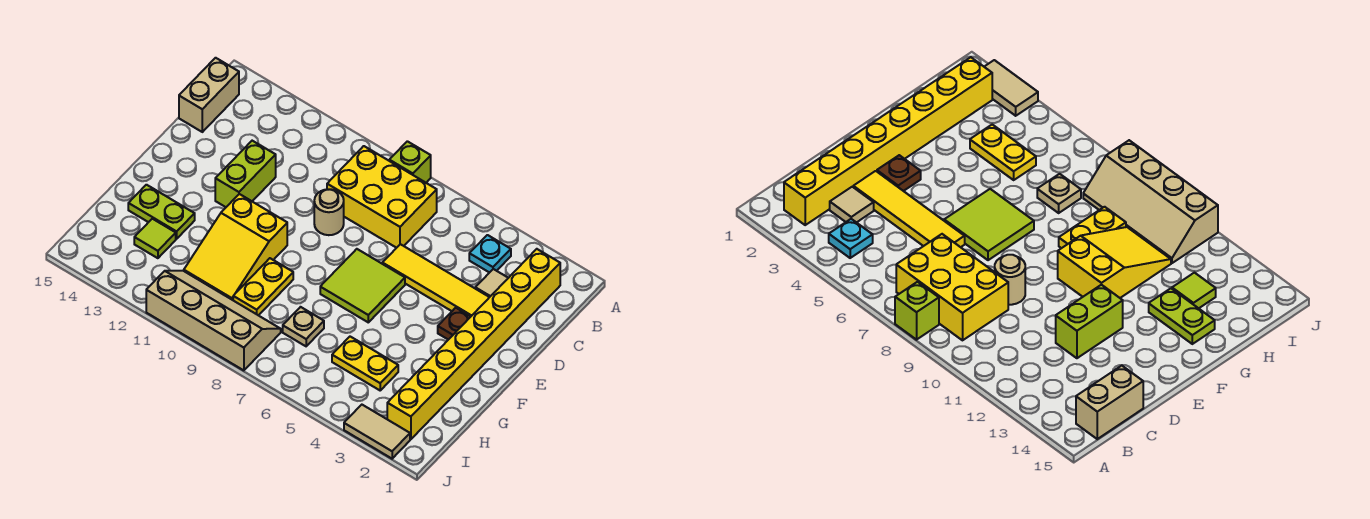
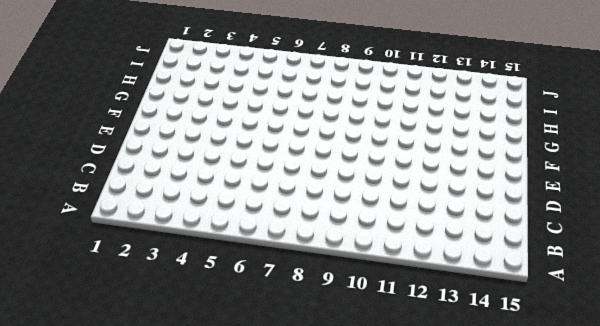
none -> lime brick A8 level 1
none -> yellow brick B2:I2 level 1
none -> cyan plate B4 level 1

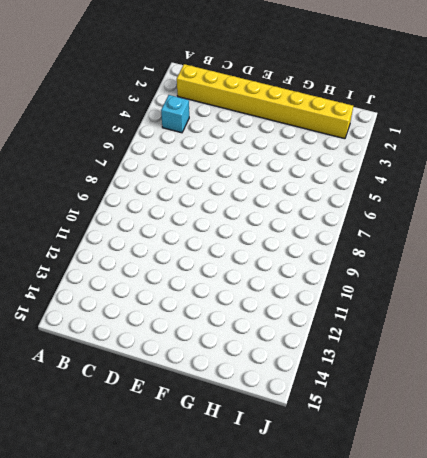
cyan brick B4 level 1 -> cyan plate B4 level 1
none -> lime brick A8 level 1
none -> yellow brick B7:C9 level 1
none -> tan brick B15:C15 level 1

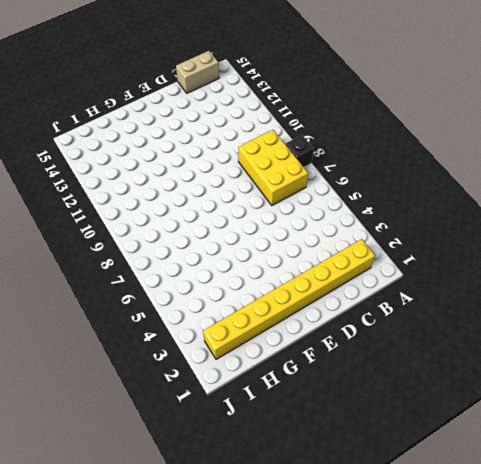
black brick A8 level 1 -> lime brick A8 level 1
none -> cyan plate B4 level 1
none -> tan tile C3 level 1
none -> yellow tile D3:D6 level 1

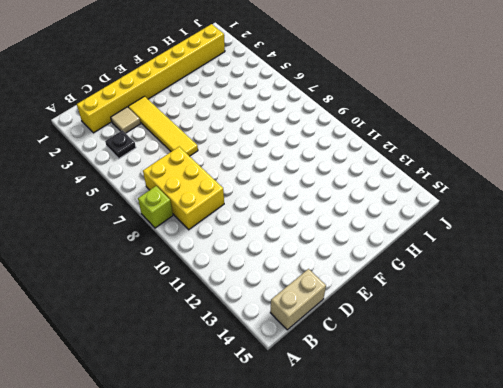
black plate B4 level 1 -> cyan plate B4 level 1
none -> tan round brick D9 level 1
none -> lime brick D12:E12 level 1
none -> brown plate E3 level 1

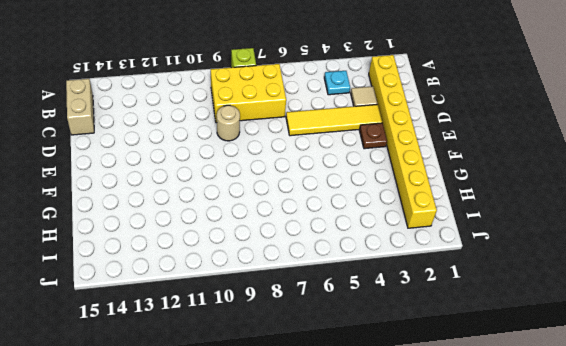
none -> lime brick D12:E12 level 1
none -> lime tile E6:F7 level 1
none -> yellow slope F10:H11 level 1 top F

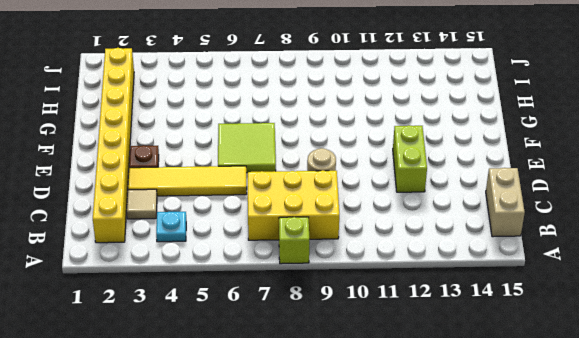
none -> yellow slope F10:H11 level 1 top F
none -> yellow plate G9:H9 level 1
none -> lime plate G13:G14 level 1

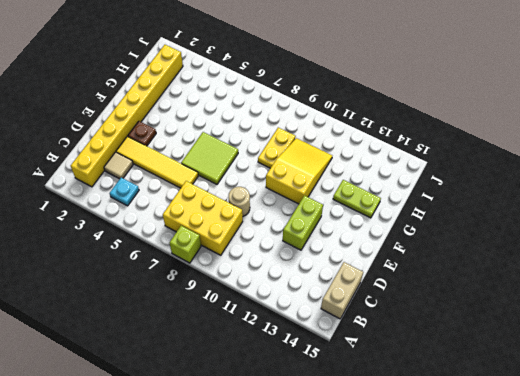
none -> yellow plate H4:H5 level 1
none -> tan plate H7 level 1
none -> lime tile H13 level 1

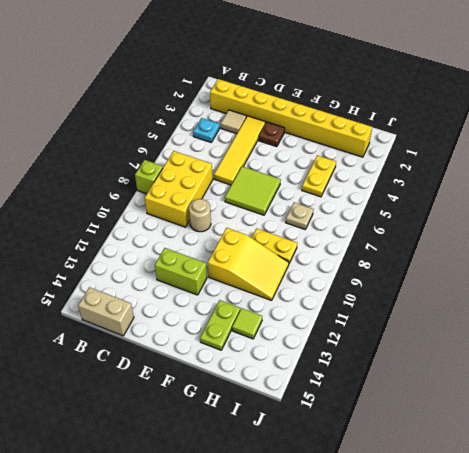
none -> tan slope I8:J11 level 1 top J
none -> tan tile J2:J3 level 1

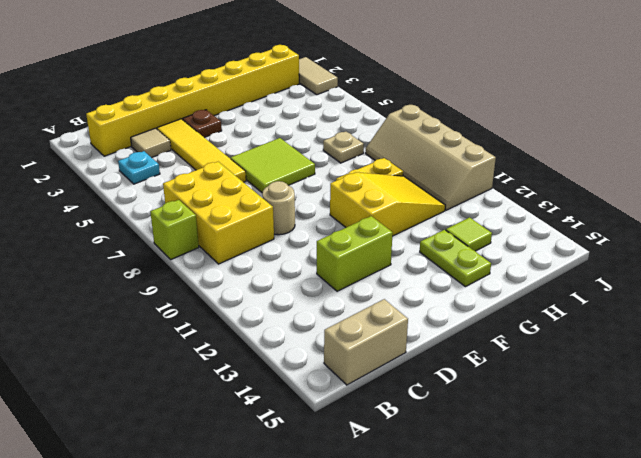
none -> yellow plate H4:H5 level 1

